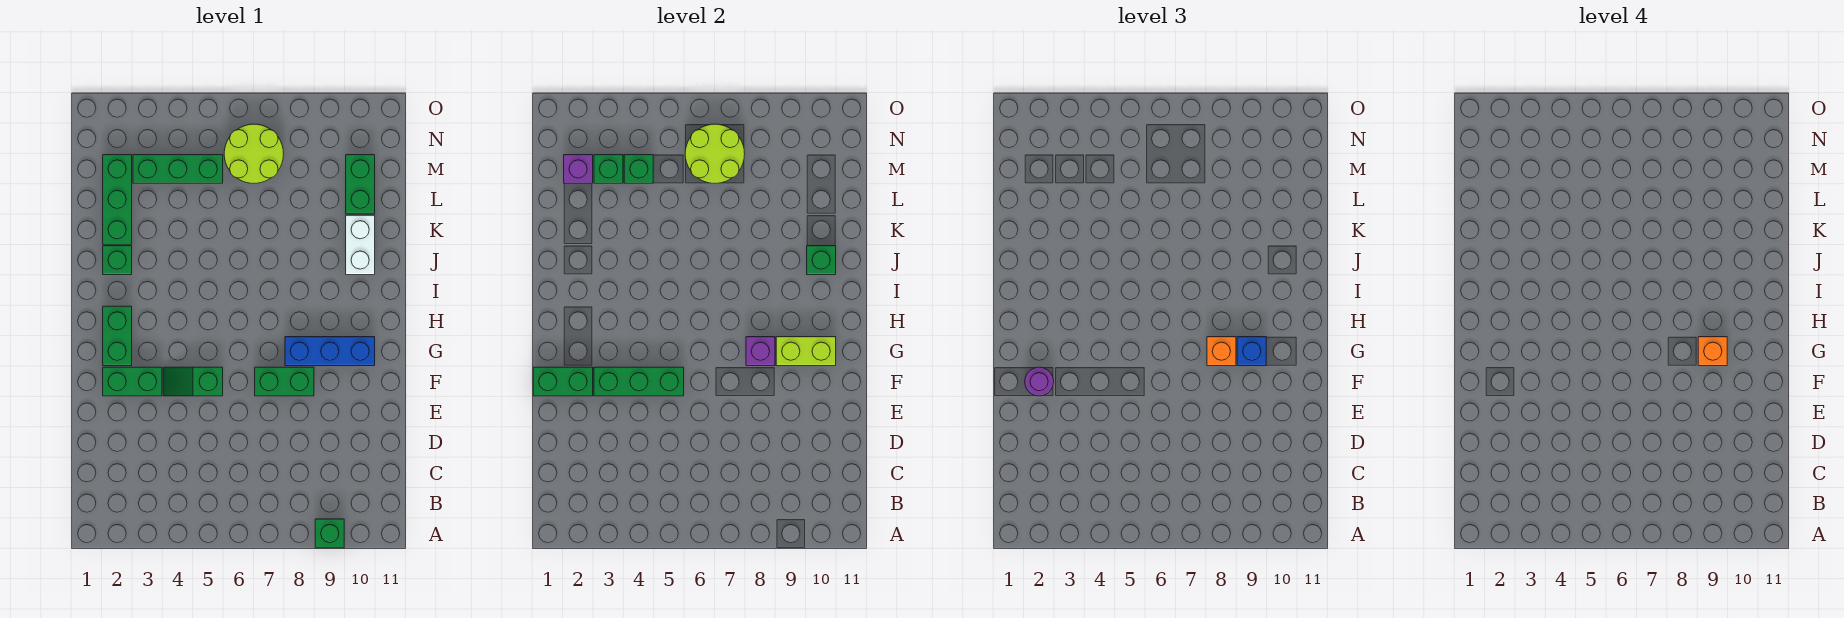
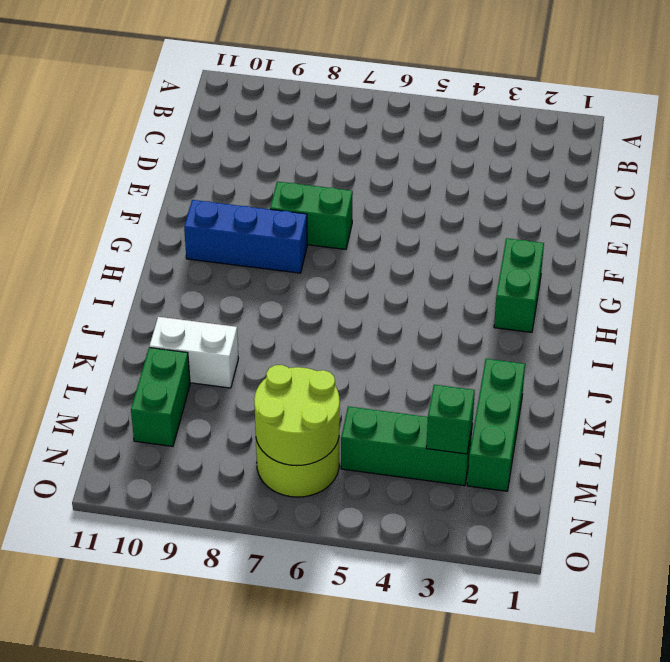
white brick K9:K10 level 1 -> white brick J10:K10 level 1
none -> green brick A9 level 1
none -> green brick F2:F3 level 1
none -> green slope F4:F5 level 1 top 5

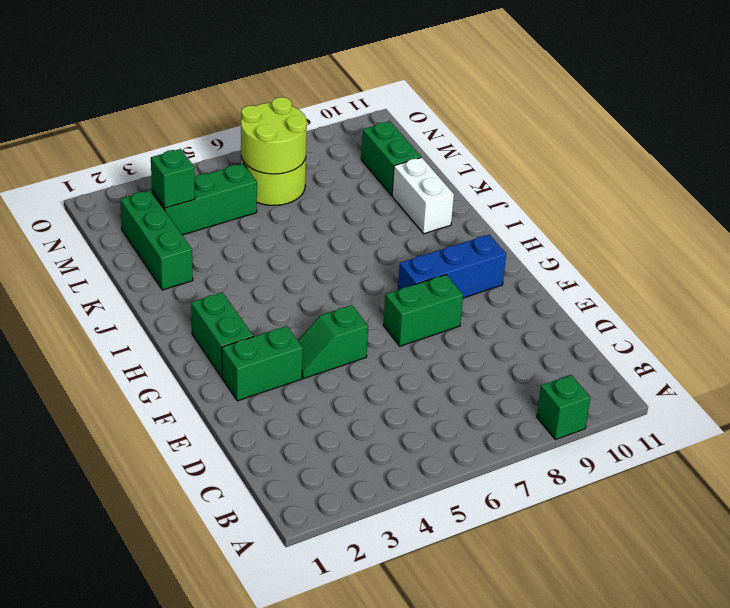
none -> green brick J2 level 1
none -> green brick F1:F2 level 2
none -> green brick F3:F5 level 2

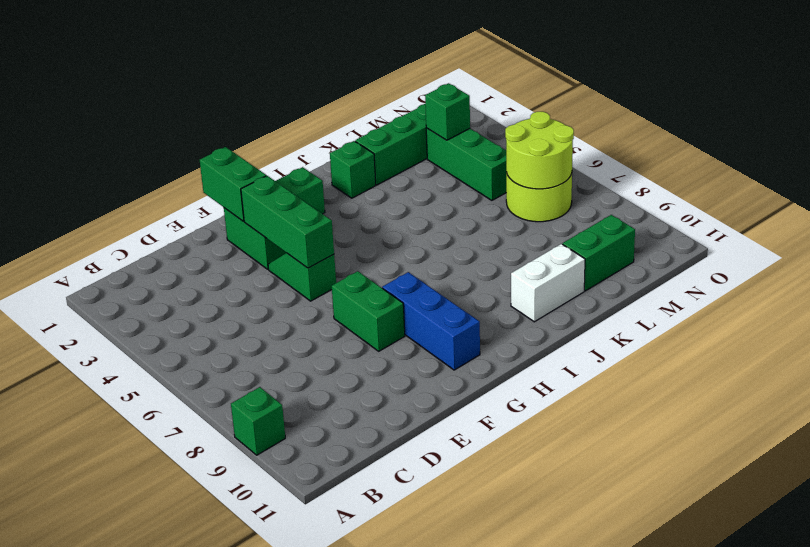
none -> purple brick G8 level 2
none -> lime brick G9:G10 level 2
none -> green brick J10 level 2

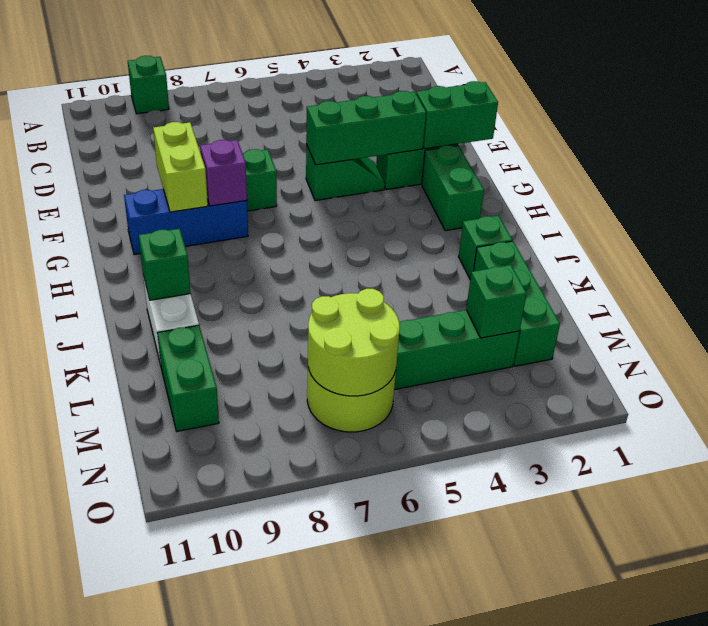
lime brick F9:G9 level 2 -> lime brick G9:G10 level 2
none -> purple brick M2 level 2
none -> green brick M4 level 2
none -> purple round brick F2 level 3

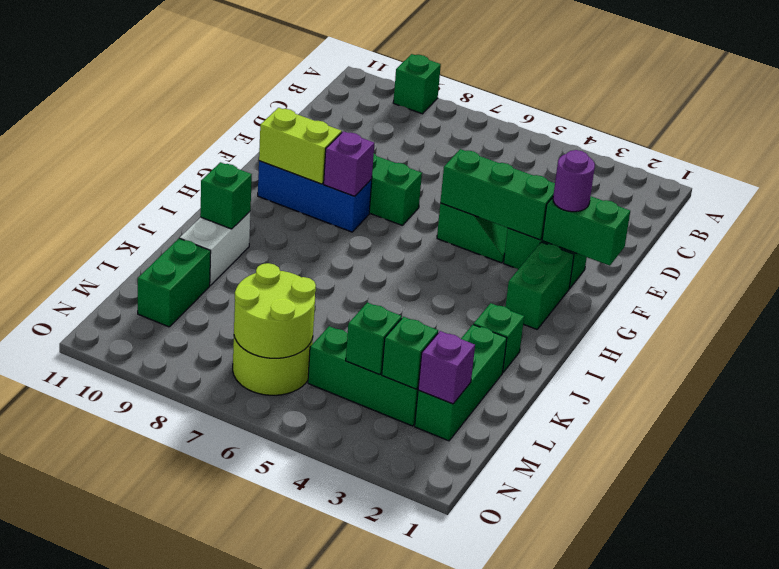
none -> orange brick G8 level 3
none -> blue brick G9 level 3
none -> orange brick G9 level 4

